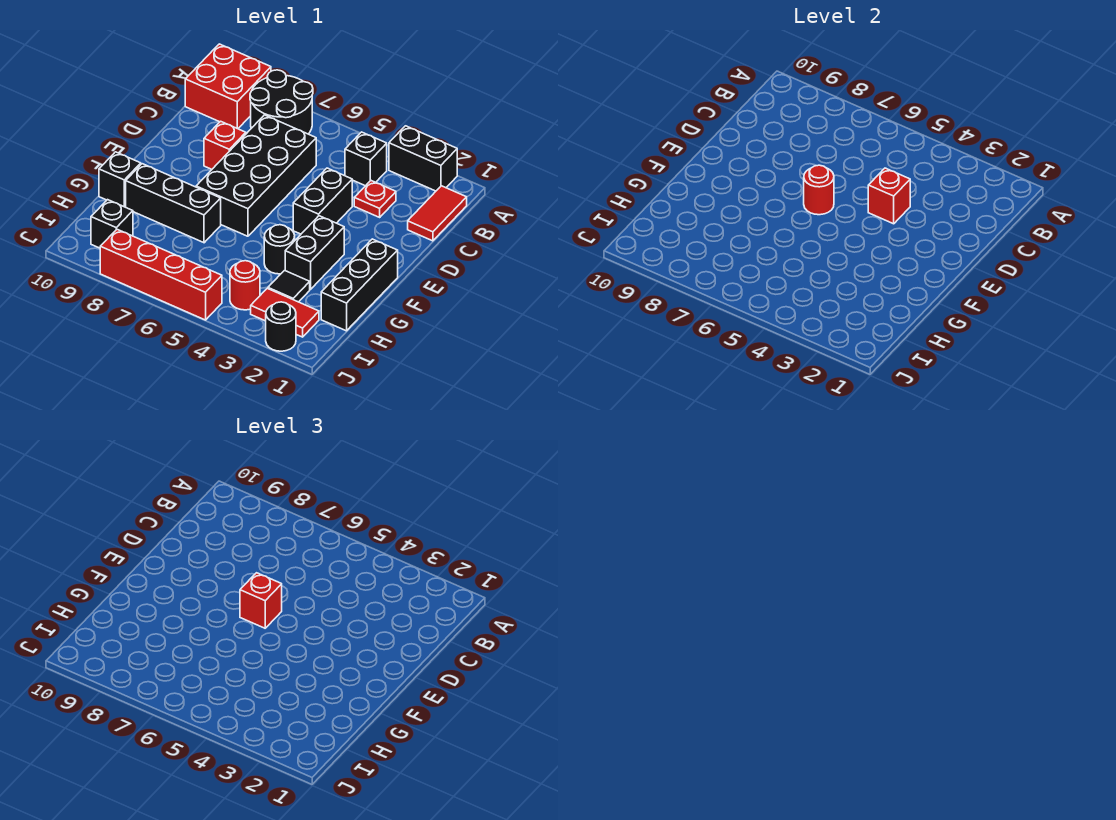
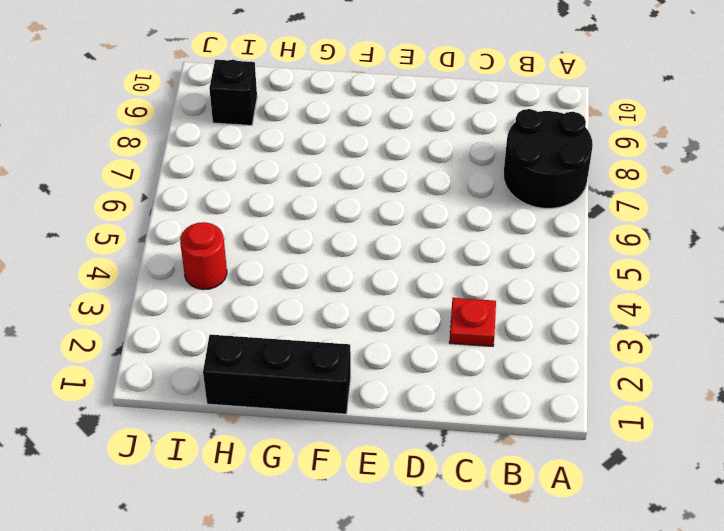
none -> black brick A2:A3 level 1
none -> red brick A9:B10 level 1
none -> red tile B1:C1 level 1

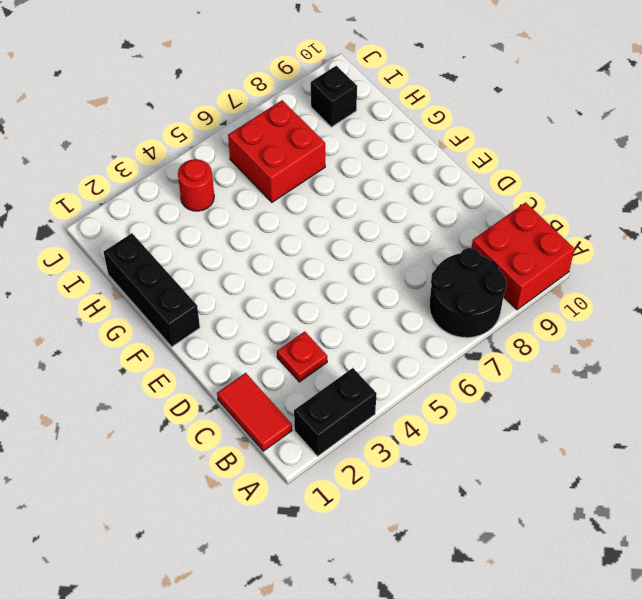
red brick H6:I7 level 1 -> none
none -> black brick B4 level 1
none -> black brick C6:F7 level 1
none -> black brick D4:E4 level 1

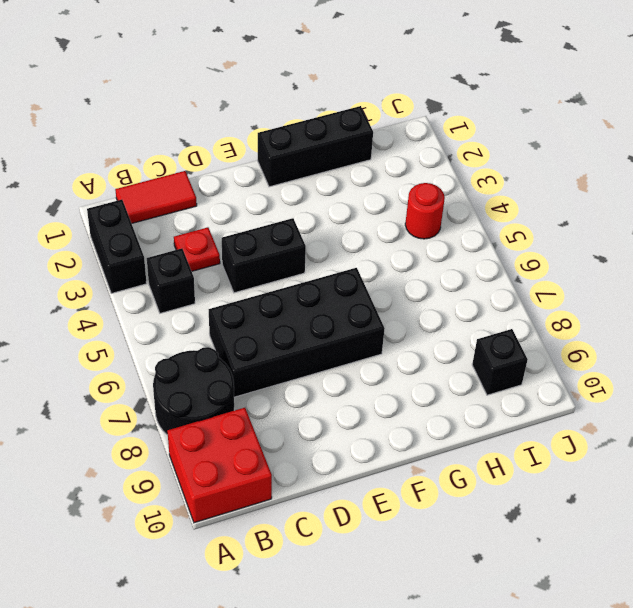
none -> red brick D8 level 1
none -> black brick F3:G3 level 1
none -> black round brick G4 level 1

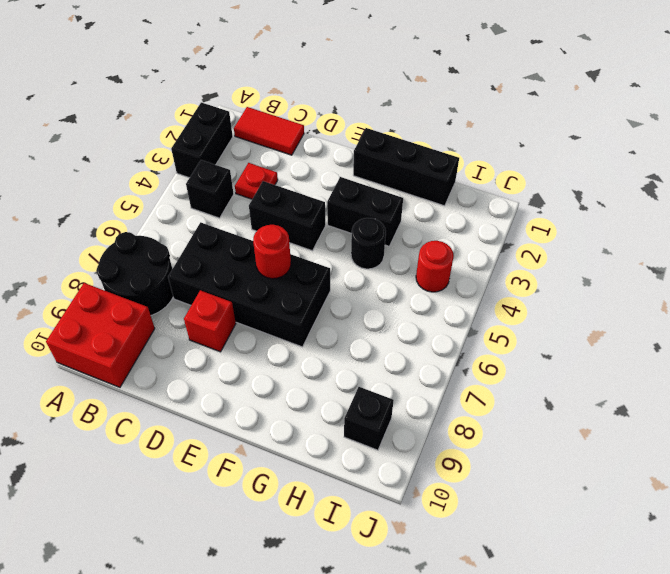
none -> black brick G7:G9 level 1
none -> black brick G10 level 1
none -> black tile H3 level 1

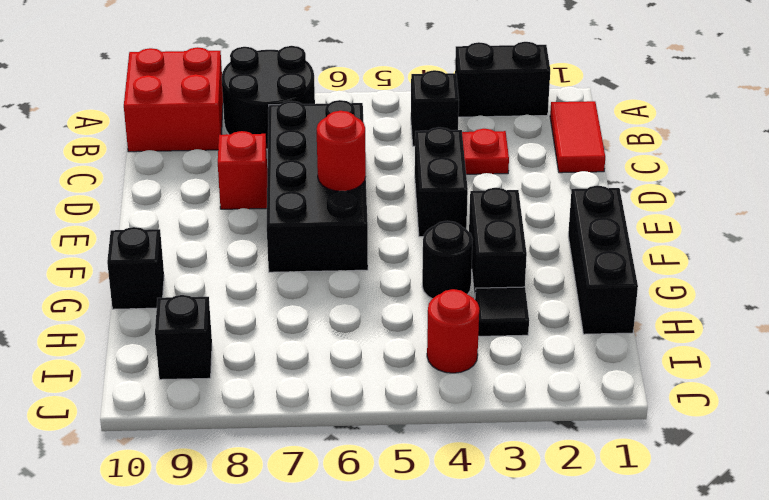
none -> black brick G7:G9 level 1
none -> red tile I2:I3 level 1
none -> black round brick J2 level 1

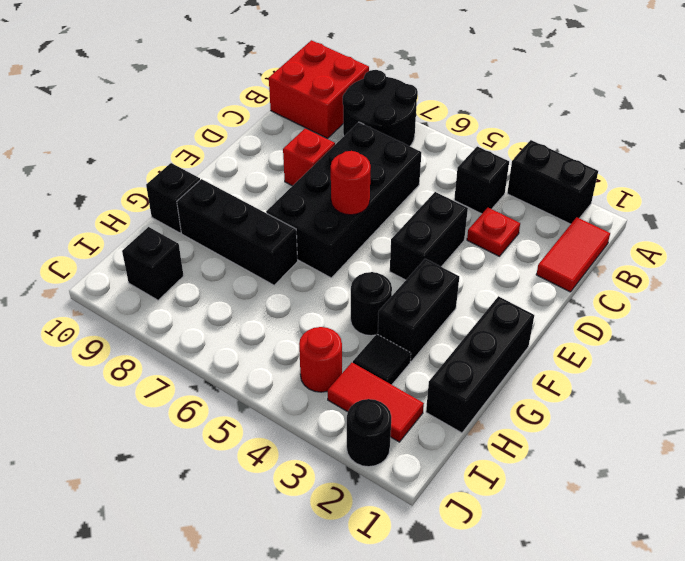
none -> red brick J5:J8 level 1
none -> red brick D4 level 2
none -> red brick E6 level 3

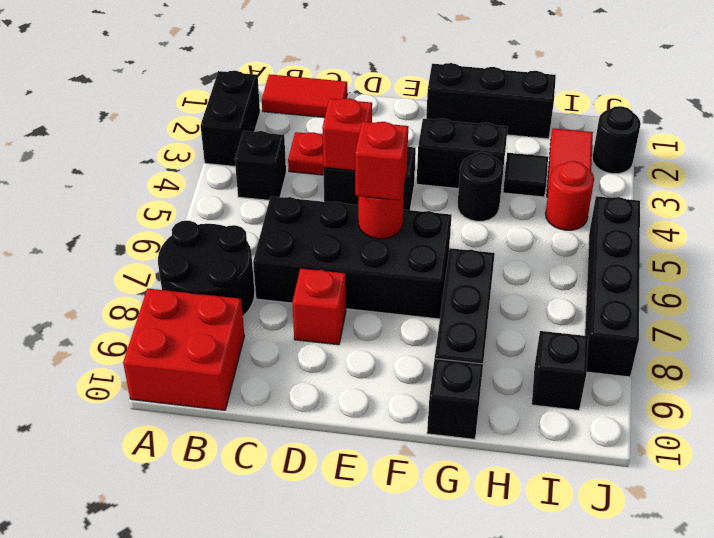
black brick J5:J8 level 1 -> red brick J5:J8 level 1

